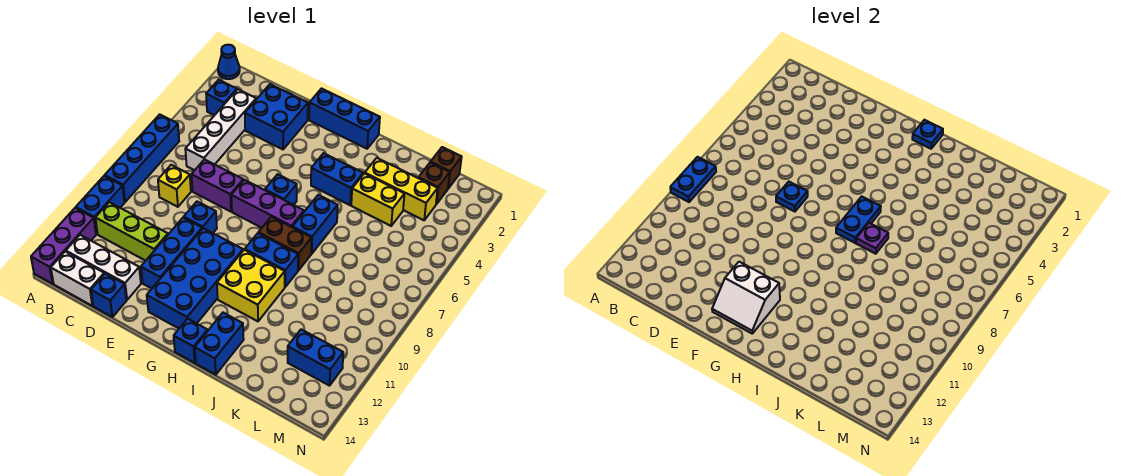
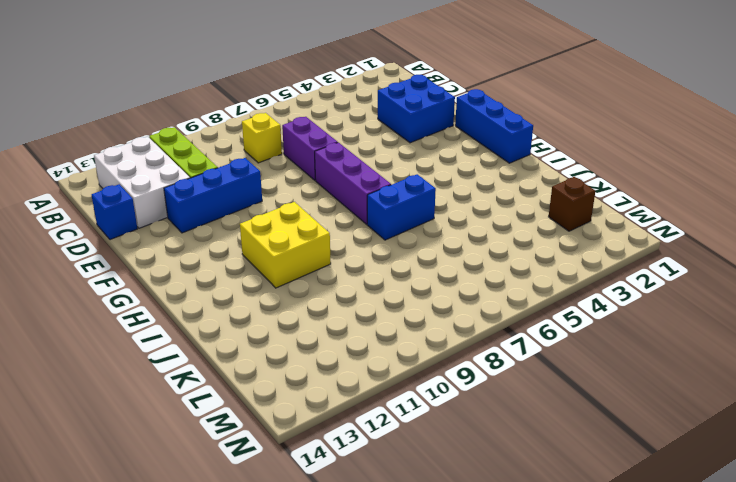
white brick B12:D13 level 1 -> white brick B13:D13 level 1
none -> blue cone A1 level 1
none -> blue brick A6:A9 level 1
none -> blue brick A10:A11 level 1
none -> purple brick A12:A14 level 1

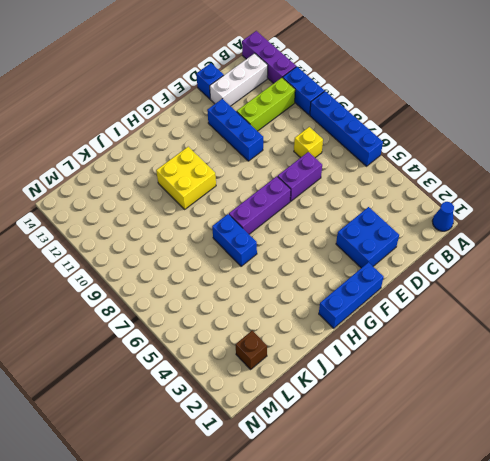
none -> blue brick B3 level 1
none -> white brick B14:C14 level 1
none -> white brick C3:C6 level 1
none -> blue brick E9 level 1

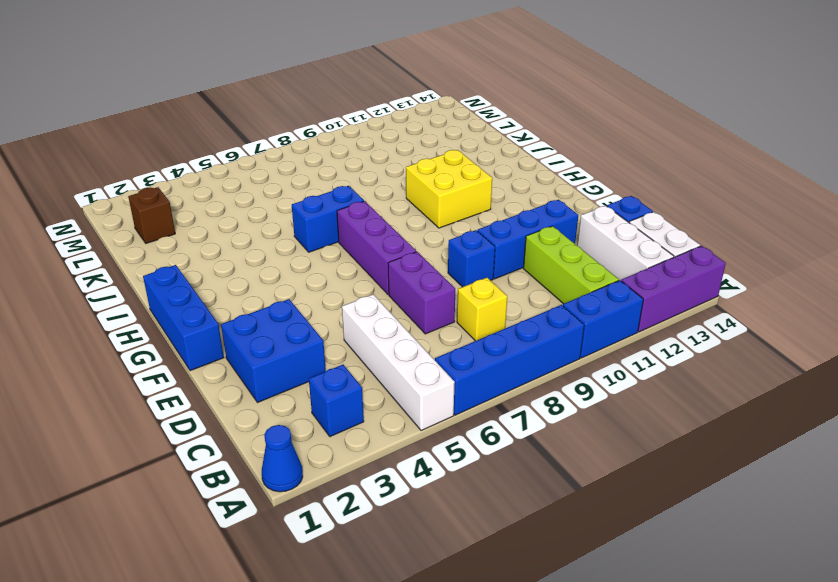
white brick A5:D5 level 1 -> white brick C3:C6 level 1
none -> blue brick F10:G13 level 1
none -> blue brick G6 level 1
none -> blue brick H4:I4 level 1
none -> brown brick H8:I8 level 1

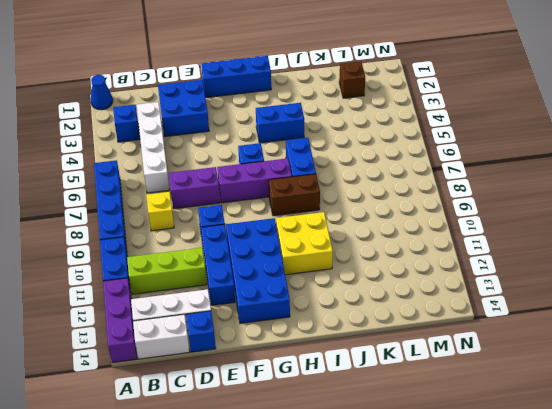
none -> blue brick H9:I9 level 1
none -> blue brick H14 level 1
none -> blue brick I13:I14 level 1
none -> yellow brick J3:L3 level 1

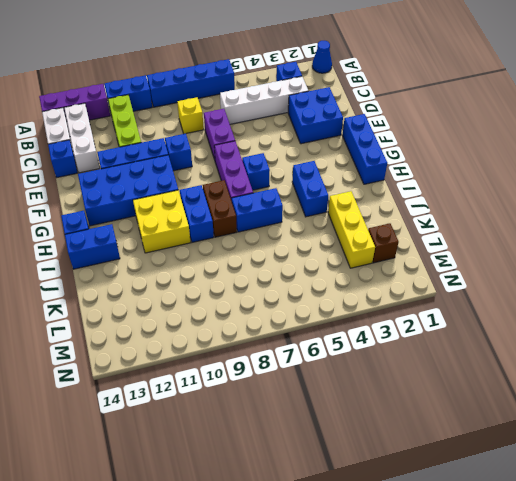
none -> yellow brick J4:K4 level 1
none -> brown brick L1 level 1
none -> blue brick L12:M12 level 1
none -> blue plate A8:A9 level 2

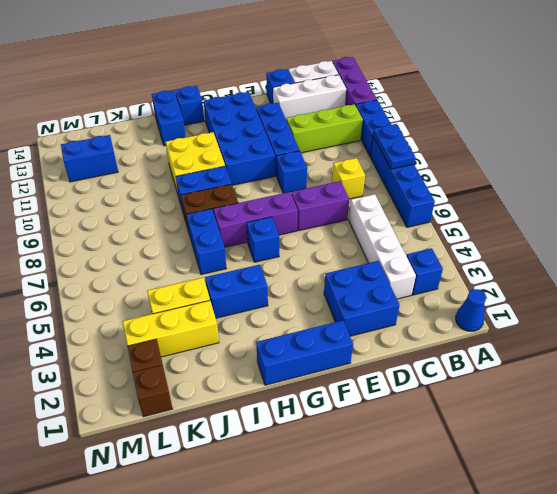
none -> blue plate E7 level 2
none -> white slope F12:G13 level 2 top 12
none -> blue plate H1 level 2
none -> blue plate H6:H7 level 2

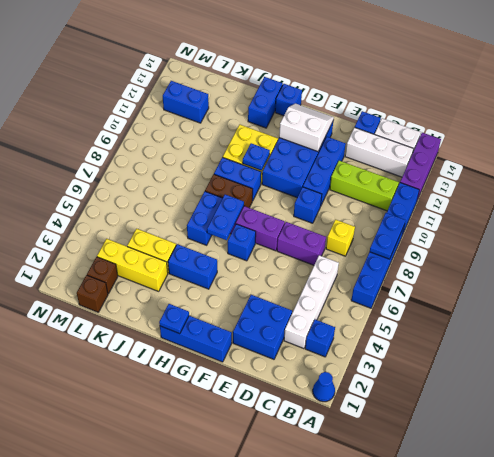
blue plate H10 level 2 -> blue plate E7 level 2
none -> purple plate I7 level 2

